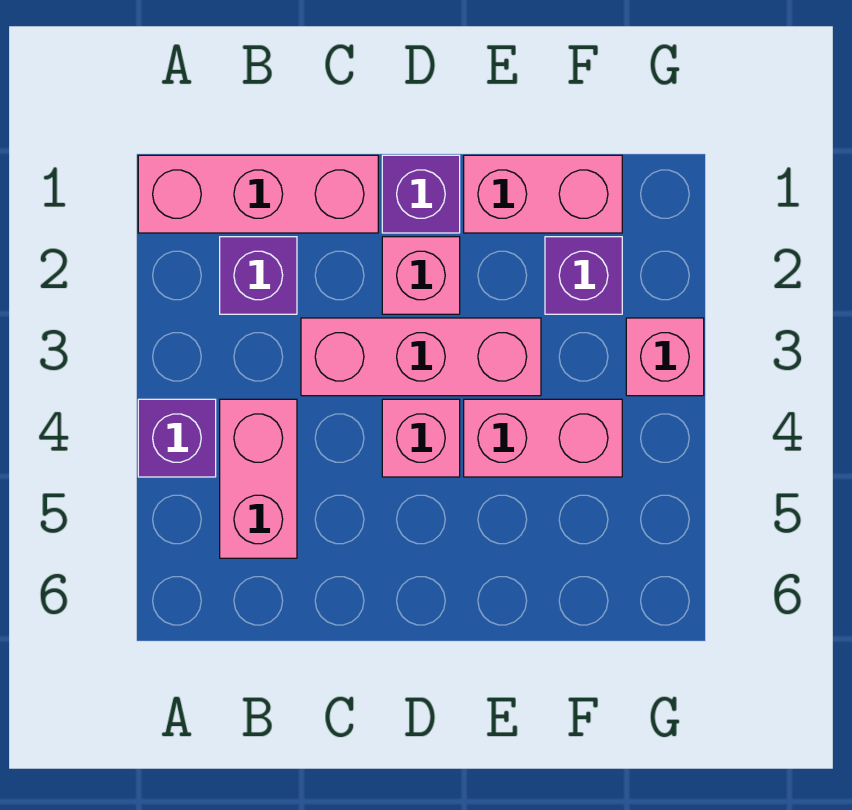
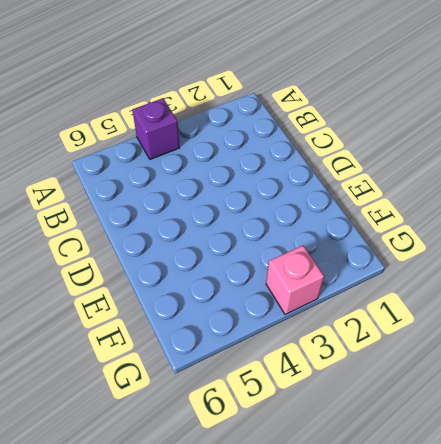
none -> pink brick A1:C1 level 1
none -> purple brick B2 level 1
none -> pink brick B4:B5 level 1

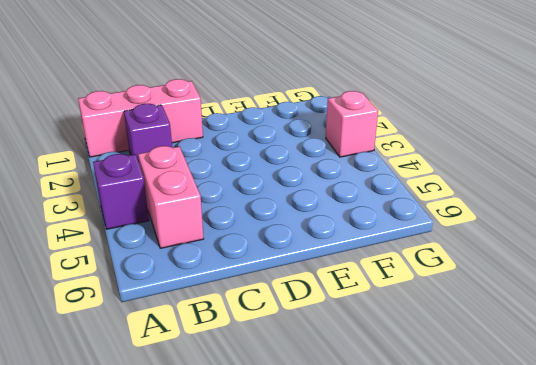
none -> pink brick C3:E3 level 1
none -> purple brick D1 level 1
none -> pink brick D2 level 1

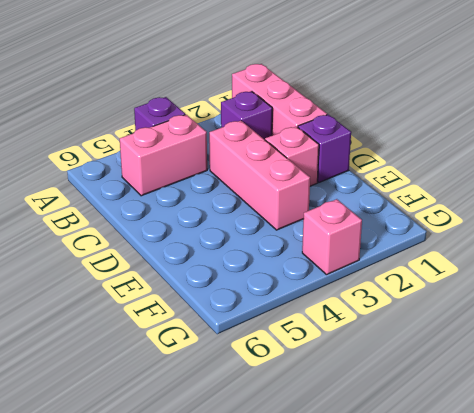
none -> pink brick D4 level 1
none -> pink brick E1:F1 level 1
none -> pink brick E4:F4 level 1

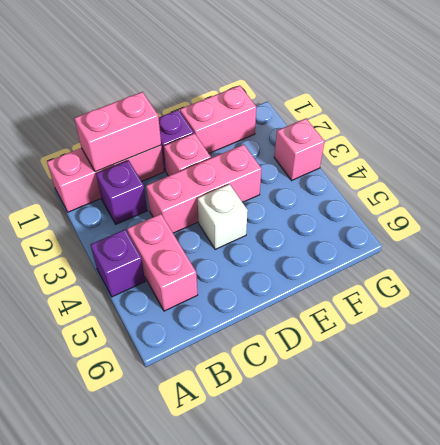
pink brick B1:C1 level 2 -> pink brick E4:F4 level 1
white brick D4 level 1 -> pink brick D4 level 1
none -> purple brick F2 level 1

